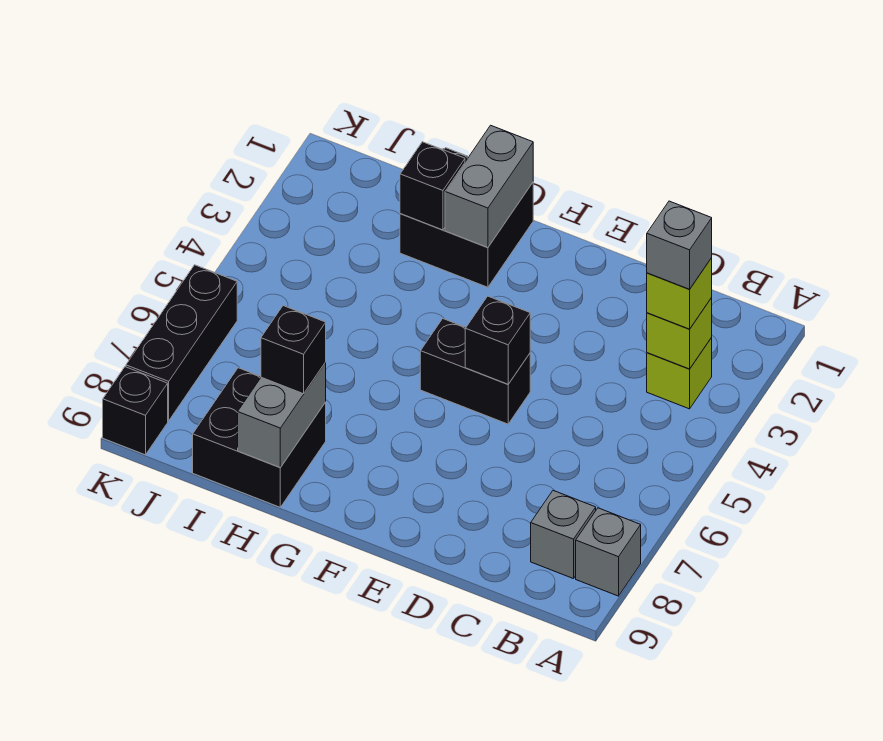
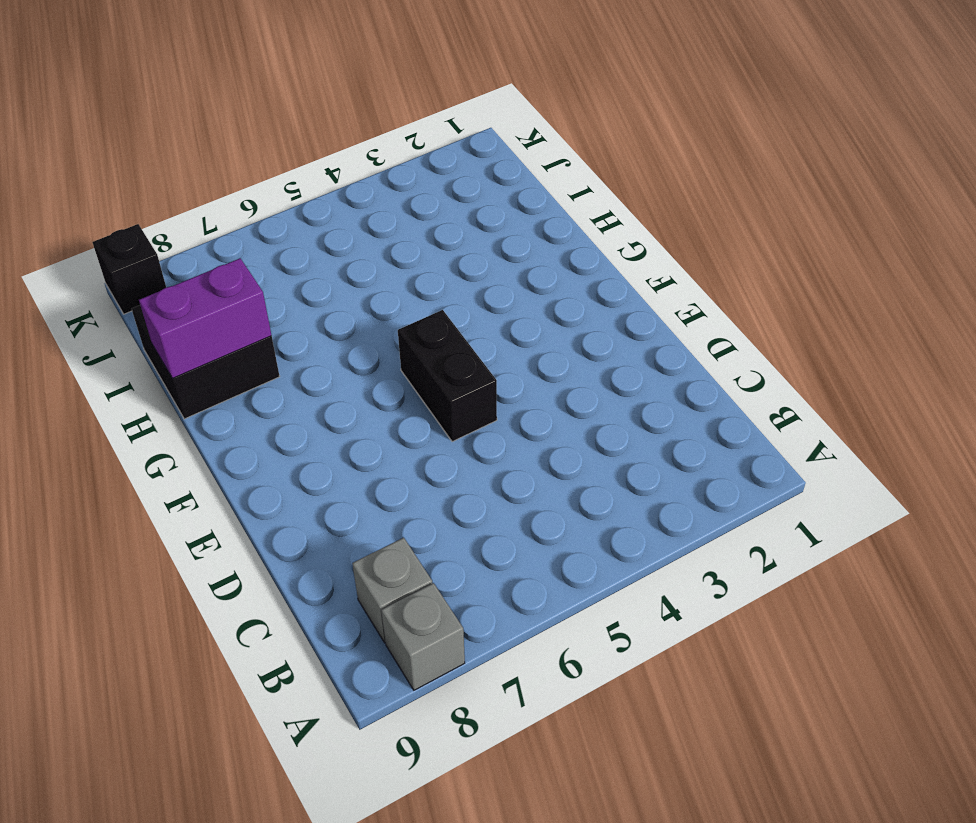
purple brick H8:H9 level 2 -> grey brick H8:H9 level 2
none -> lime brick B3 level 1
none -> black brick G1:H2 level 1
none -> black brick K6:K8 level 1

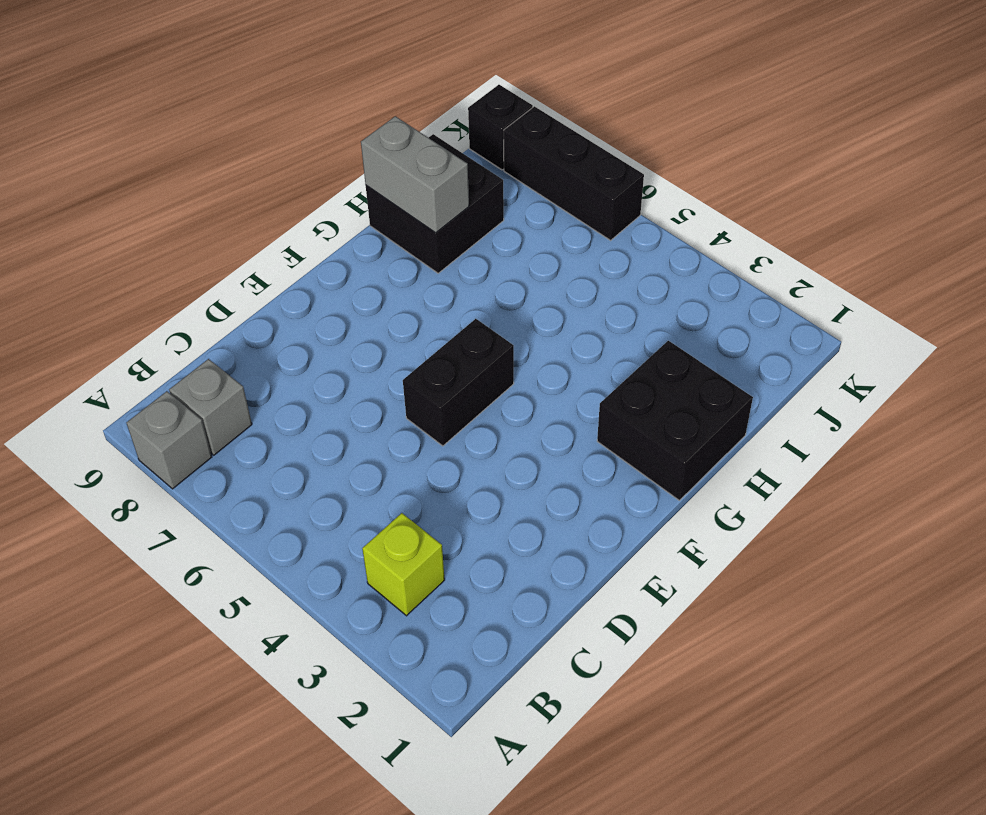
none -> lime brick B3 level 2
none -> black brick E5 level 2
none -> grey brick G1:G2 level 2

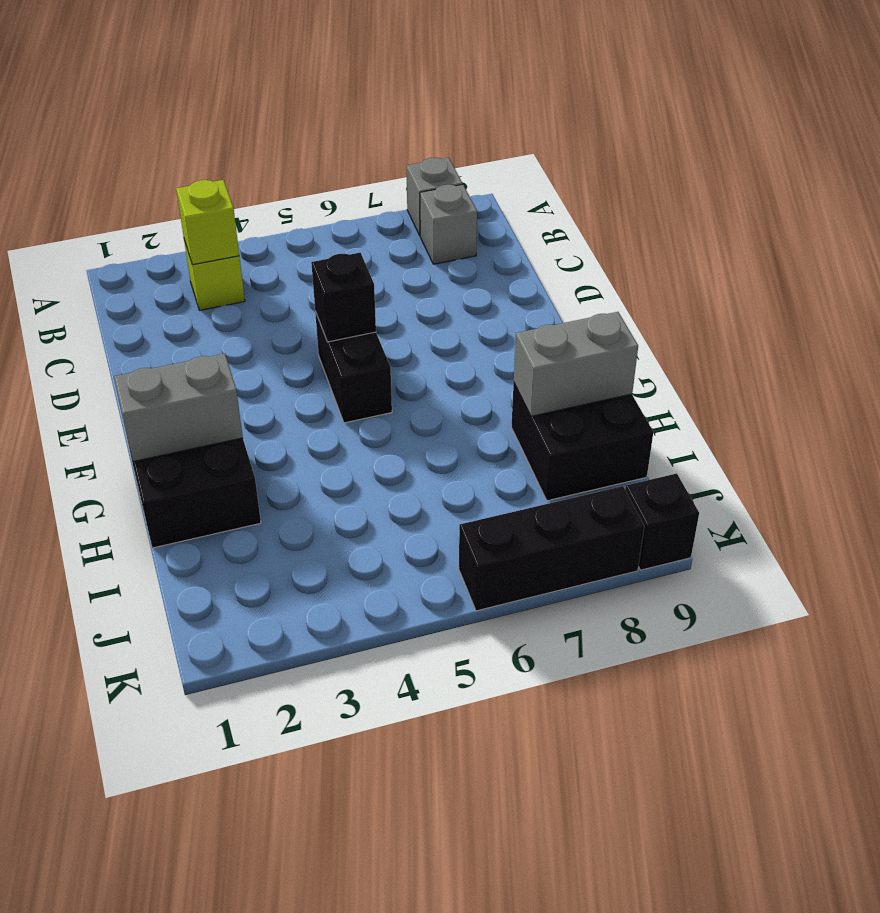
none -> black brick H2 level 2
none -> lime brick B3 level 3
none -> black brick H8 level 3

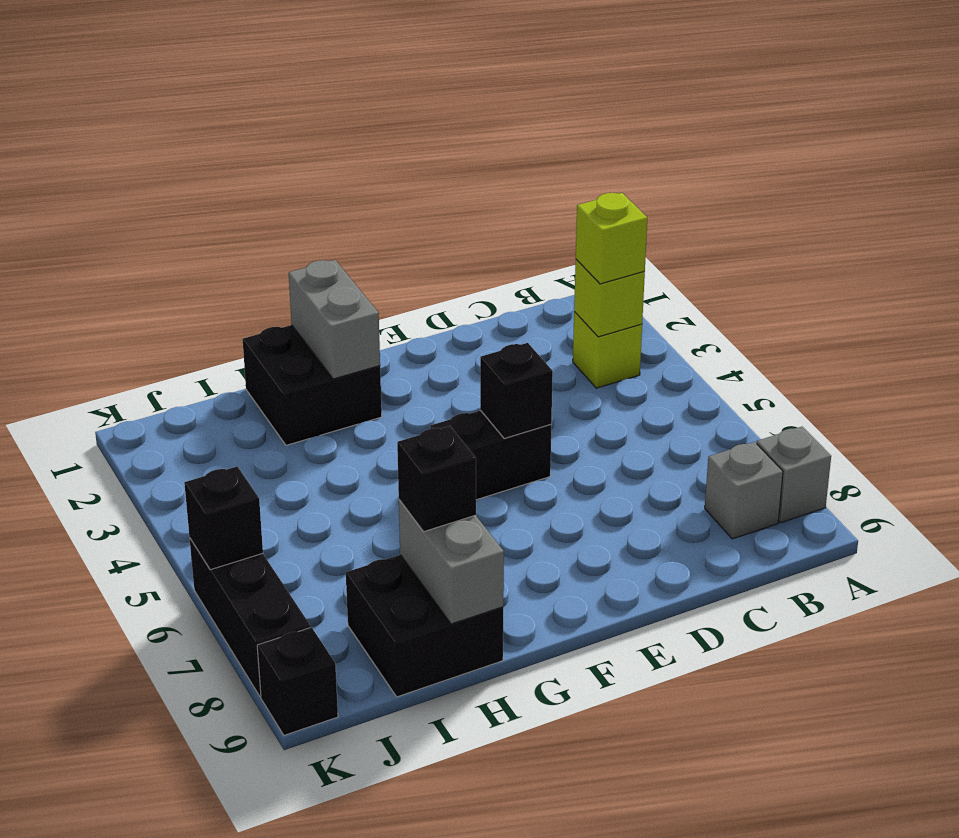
black brick K6 level 2 -> black brick H2 level 2
none -> grey brick B3 level 4

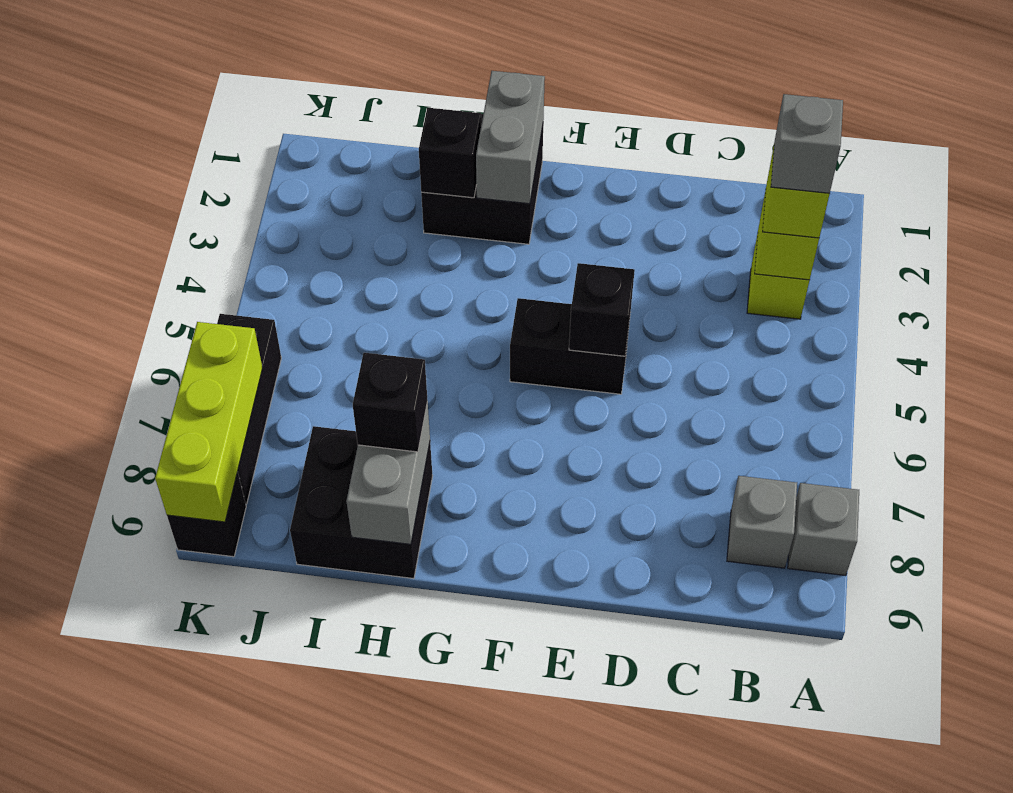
lime brick K7:K9 level 2 -> none

